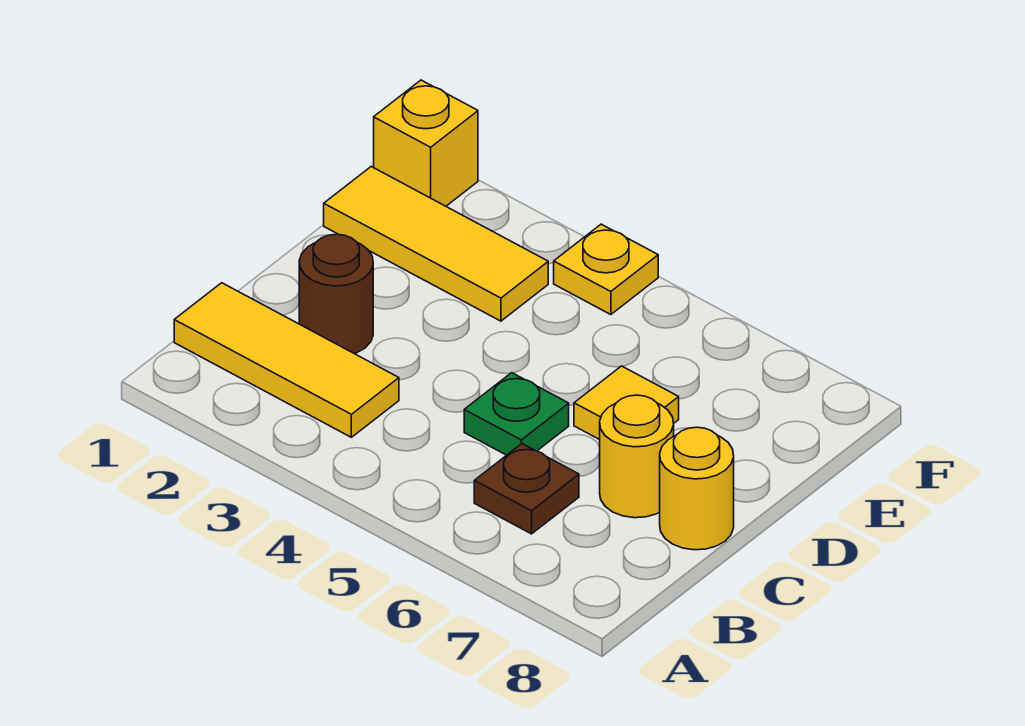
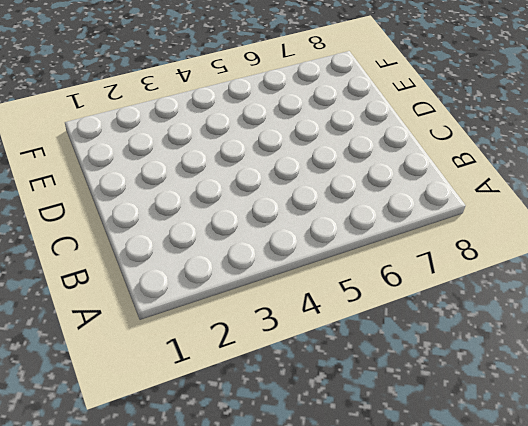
none -> yellow tile B1:B3 level 1
none -> brown plate B6 level 1

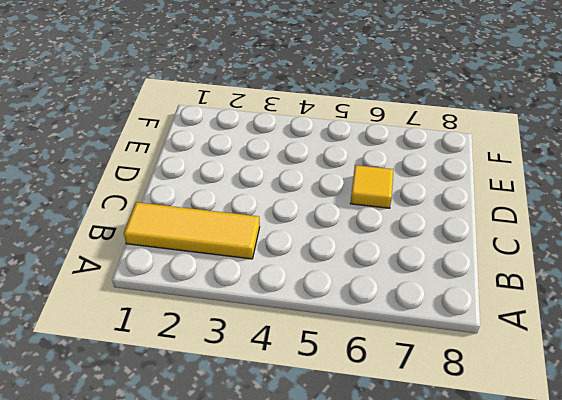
none -> brown plate B6 level 1
none -> brown round brick C2 level 1

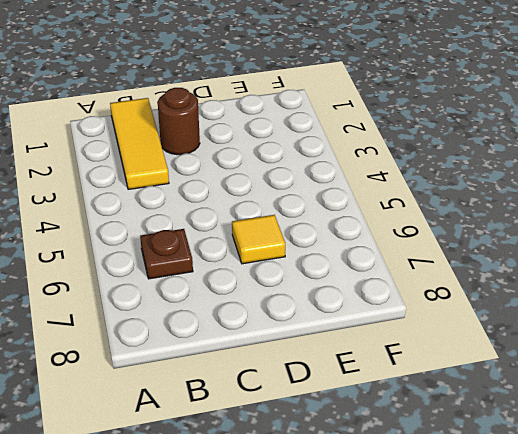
none -> green plate C5 level 1
none -> yellow round brick C7 level 1

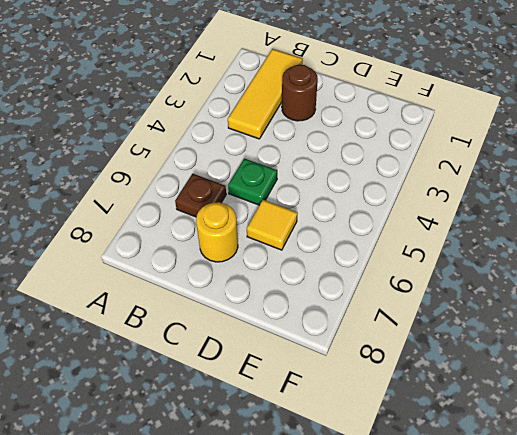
none -> yellow round brick C8 level 1
none -> yellow tile E1:E3 level 1

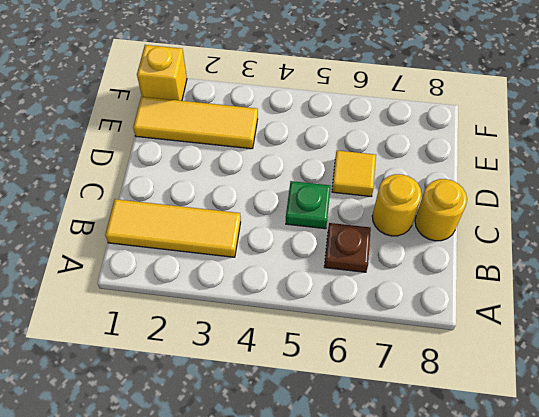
none -> brown round brick C2 level 1
none -> yellow plate F4 level 1

